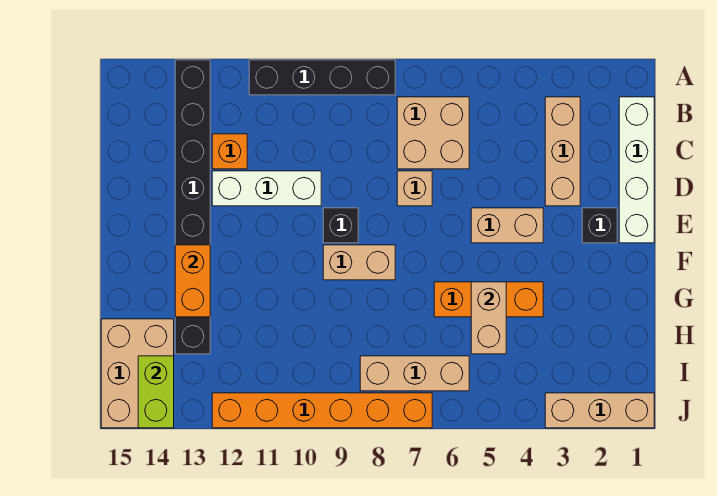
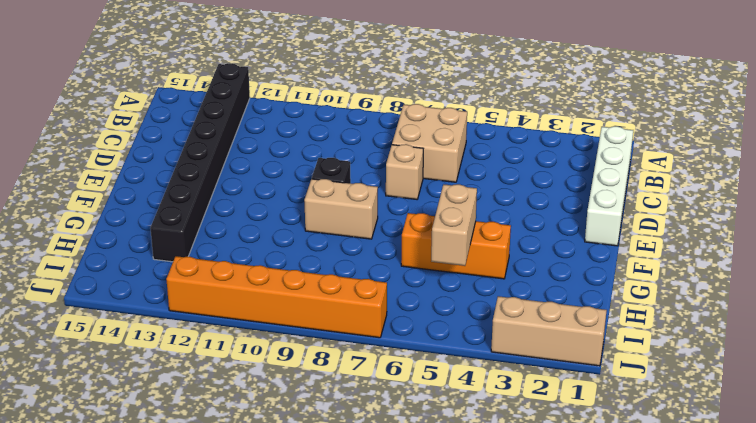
none -> black brick A8:A11 level 1
none -> tan brick B3:D3 level 1
none -> orange brick C12 level 1

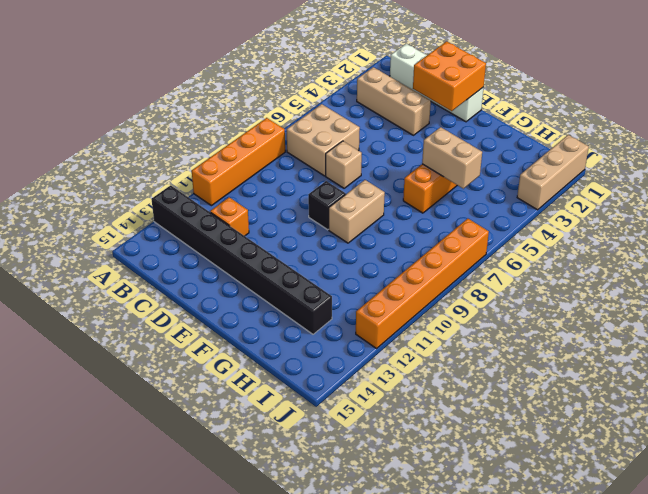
orange brick A8:A11 level 1 -> black brick A8:A11 level 1
orange brick D1:E2 level 2 -> none
none -> white brick D10:D12 level 1
none -> black brick E2 level 1
none -> tan brick E4:E5 level 1

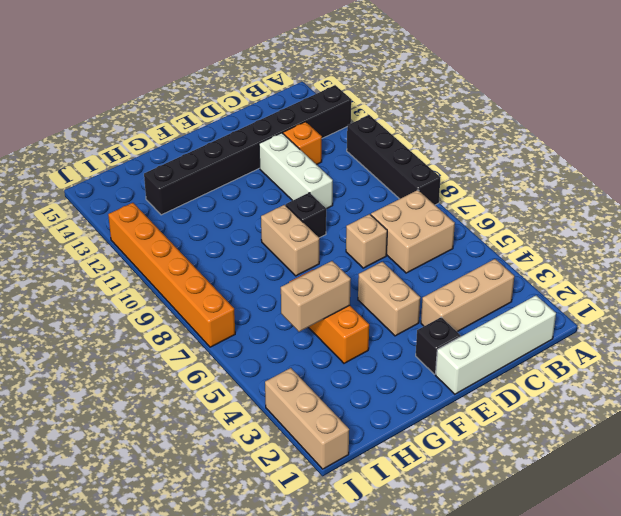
none -> tan brick H14:J15 level 1
none -> tan brick I6:I8 level 1
none -> orange brick F13:G13 level 2

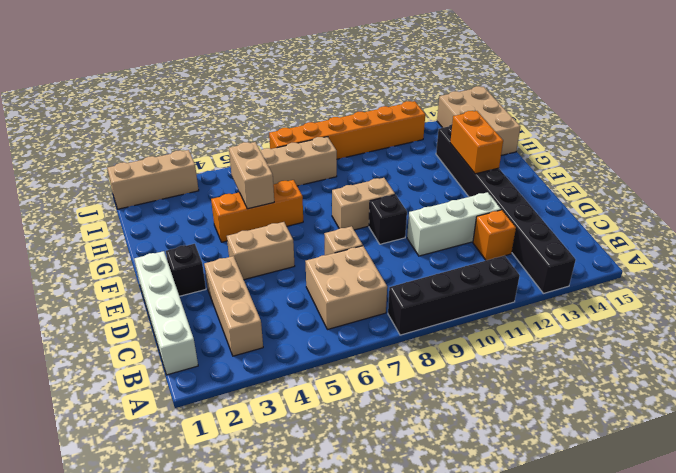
none -> lime brick I14:J14 level 2

